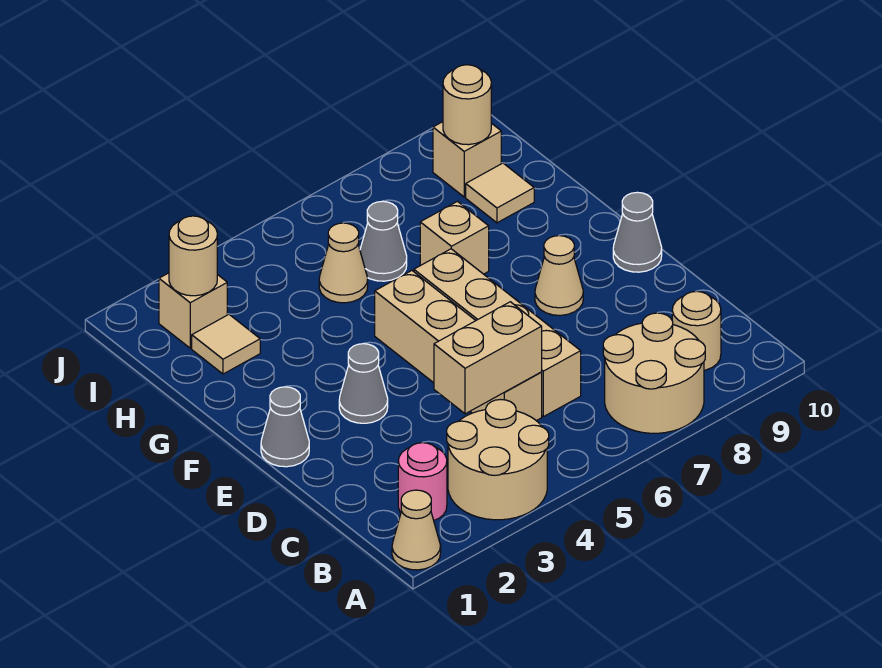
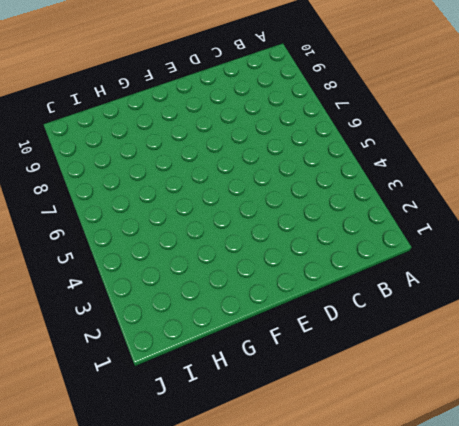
none -> tan cone A1 level 1
none -> tan round brick A3:B4 level 1
none -> tan round brick A7:B8 level 1

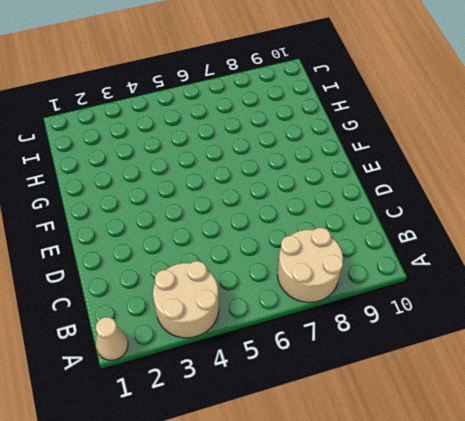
none -> pink round brick B2 level 1
none -> tan round brick B9 level 1
none -> tan brick C5:F5 level 1

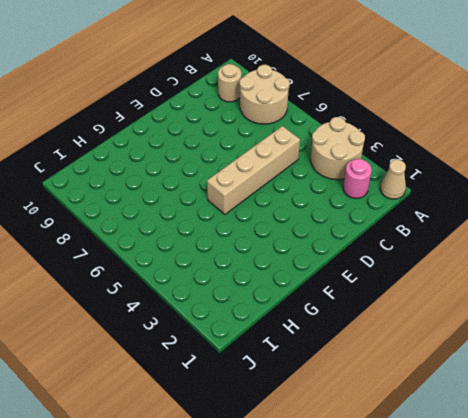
none -> tan brick C6:F6 level 1
none -> grey cone E1 level 1
none -> grey cone E3 level 1

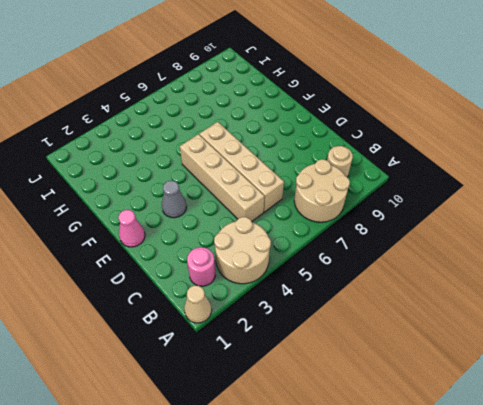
pink cone E1 level 1 -> grey cone E1 level 1
none -> tan cone E8 level 1
none -> grey cone E10 level 1
none -> tan brick G7 level 1

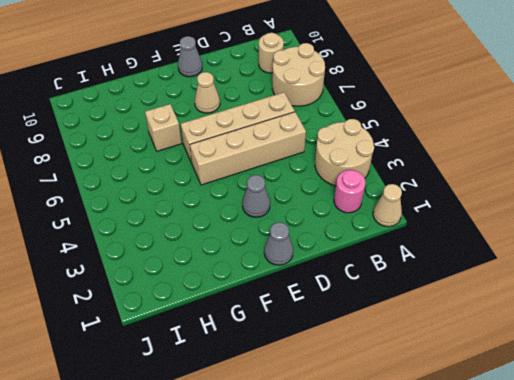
none -> tan tile H2 level 1
none -> tan cone H5 level 1
none -> grey cone H6 level 1

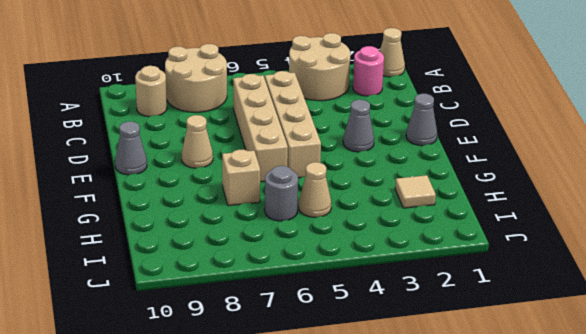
grey round brick H6 level 1 -> grey cone H6 level 1
none -> tan tile H9 level 1
none -> tan brick I2 level 1
none -> tan brick I9 level 1

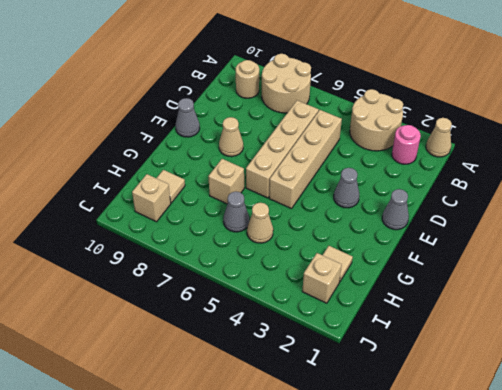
none -> tan brick C4:C5 level 2
none -> tan round brick I2 level 2
none -> tan round brick I9 level 2

